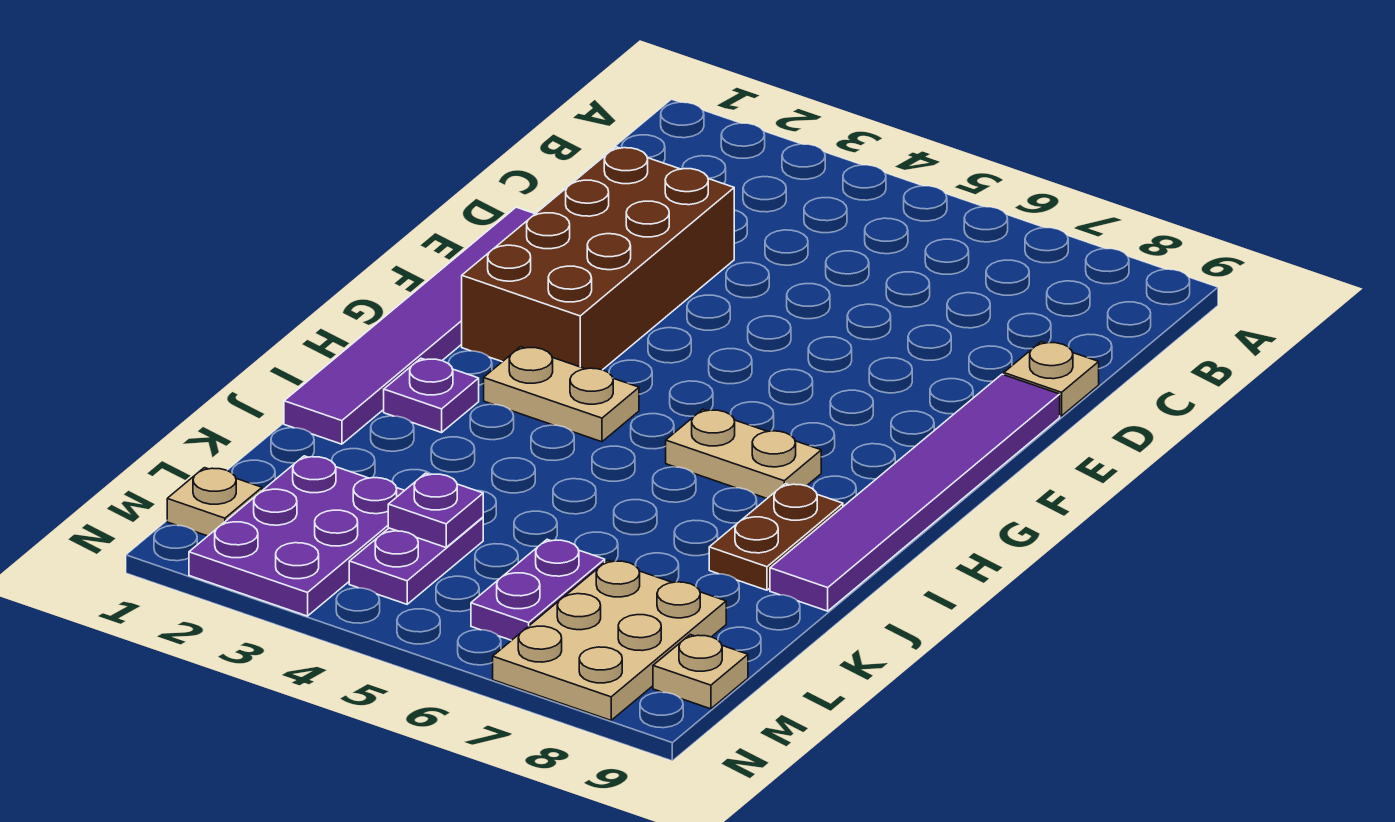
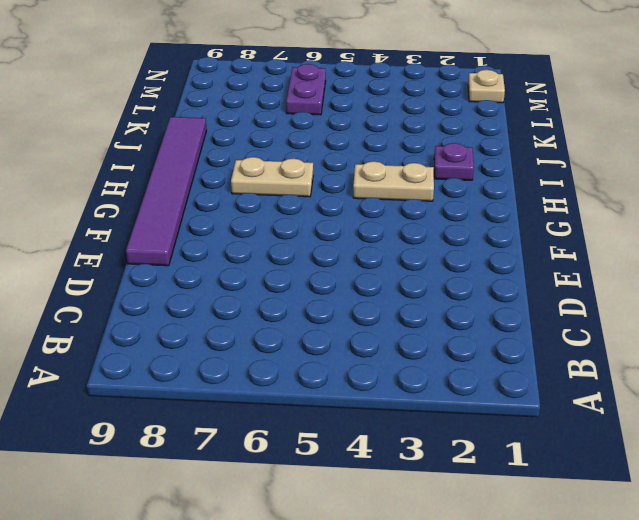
none -> brown brick D2:G3 level 1
none -> tan plate D9 level 1
none -> purple tile E1:J1 level 1

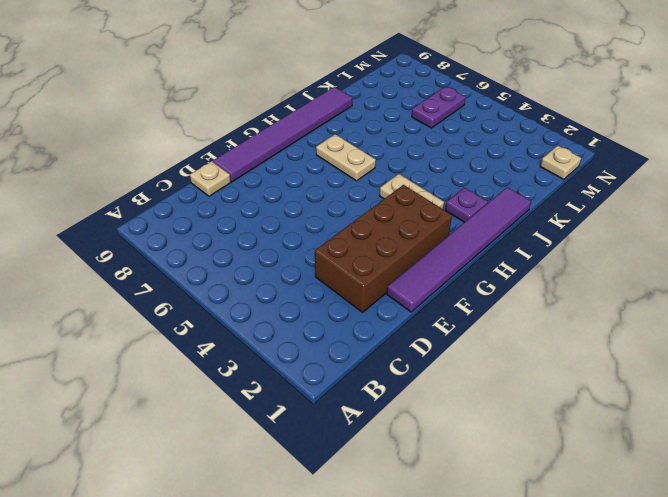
none -> brown plate I8:J8 level 1
none -> purple plate L2:N3 level 1
none -> purple plate L4:M4 level 1

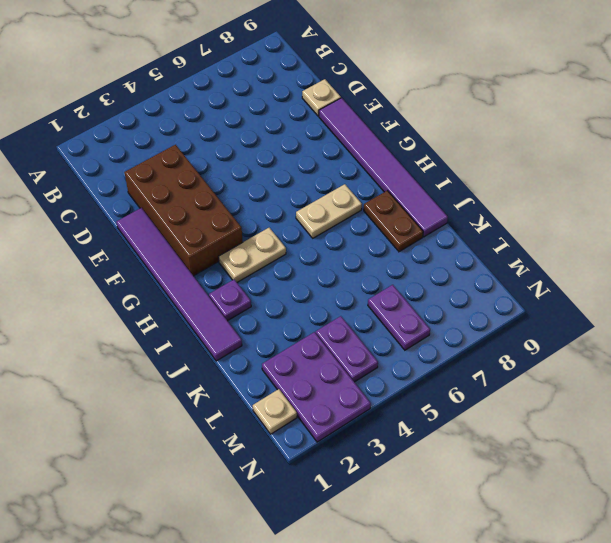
none -> tan plate L7:N8 level 1
none -> tan plate M9 level 1
none -> purple plate L4 level 2

